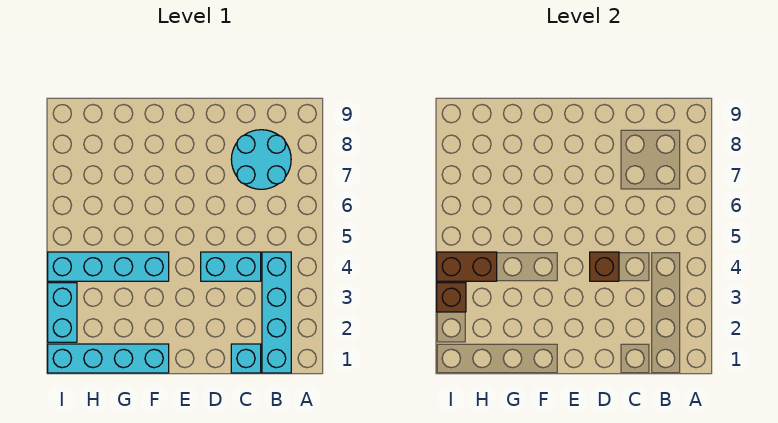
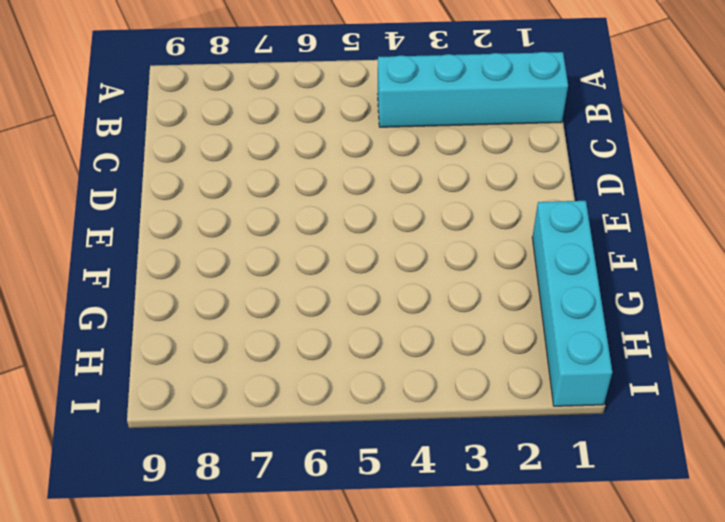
none -> cyan round brick B7:C8 level 1
none -> cyan brick C1 level 1

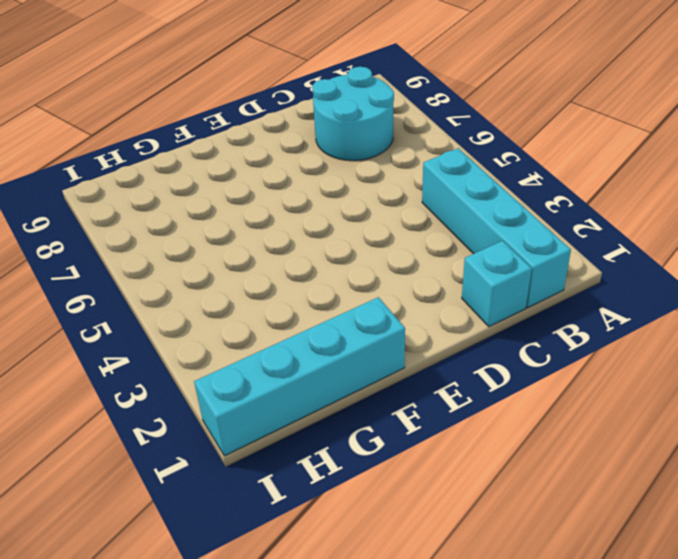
none -> cyan brick C4:D4 level 1
none -> cyan brick F4:I4 level 1

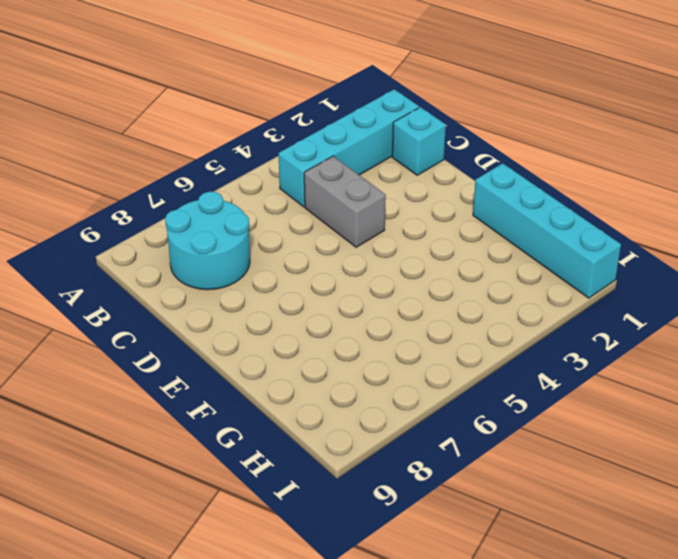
grey brick C4:D4 level 1 -> cyan brick C4:D4 level 1
none -> cyan brick F4:I4 level 1
none -> cyan brick I2:I3 level 1

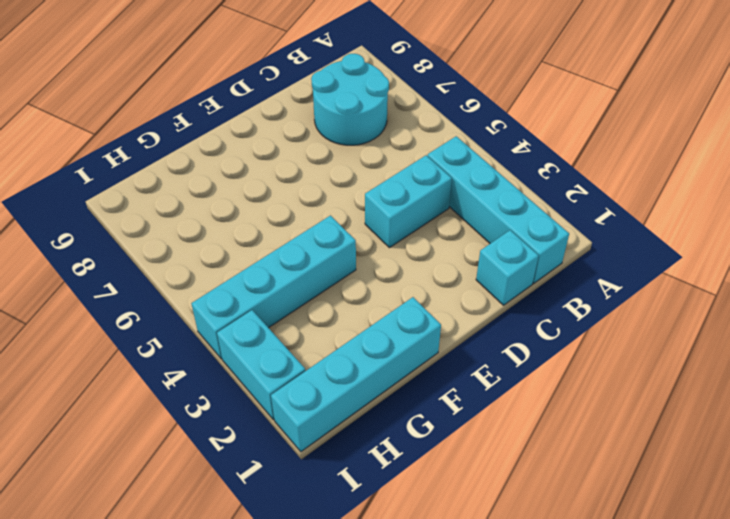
none -> brown brick D4 level 2
none -> brown brick H4:I4 level 2

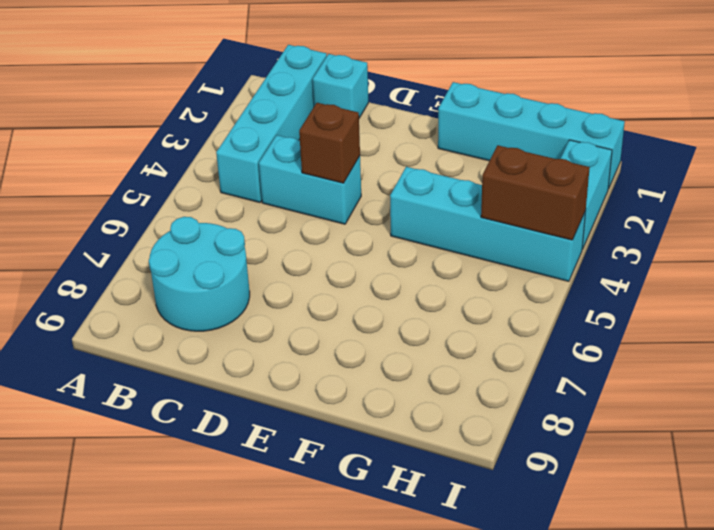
none -> brown brick I3 level 2

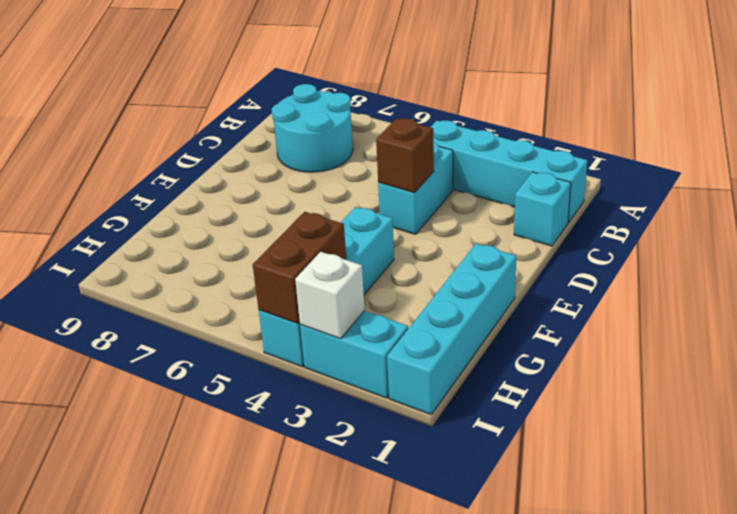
white brick I3 level 2 -> brown brick I3 level 2

